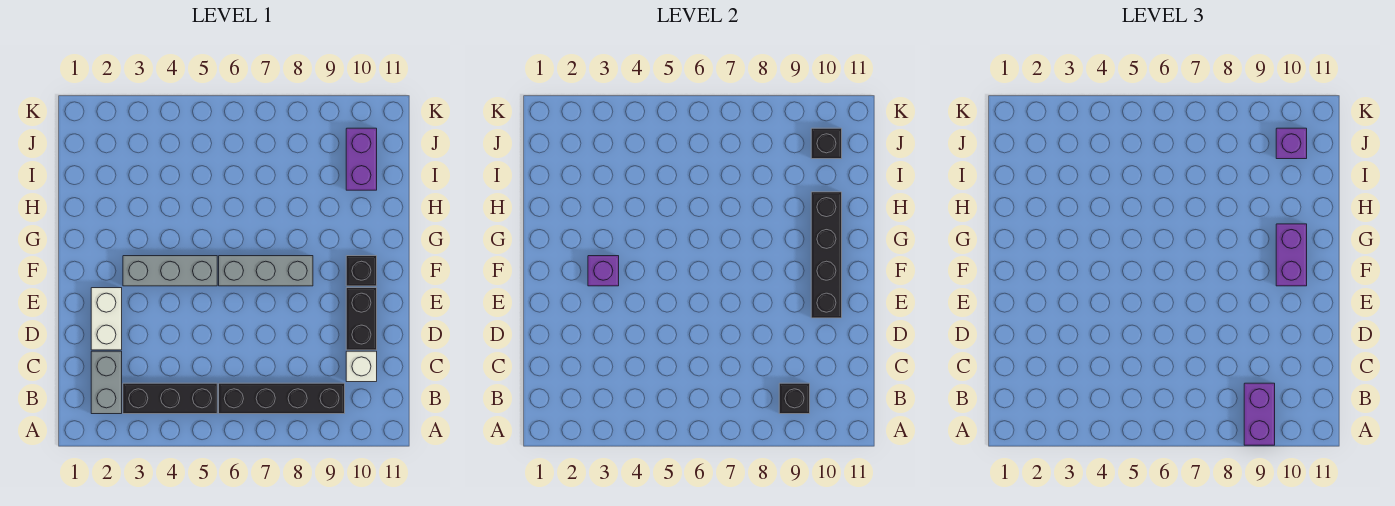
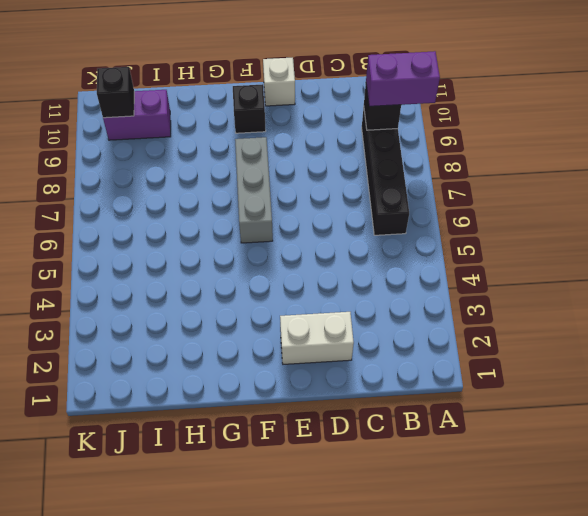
white brick E11 level 1 -> white brick C10 level 1
none -> grey brick B2:C2 level 1
none -> black brick B3:B5 level 1
none -> black brick D10:E10 level 1

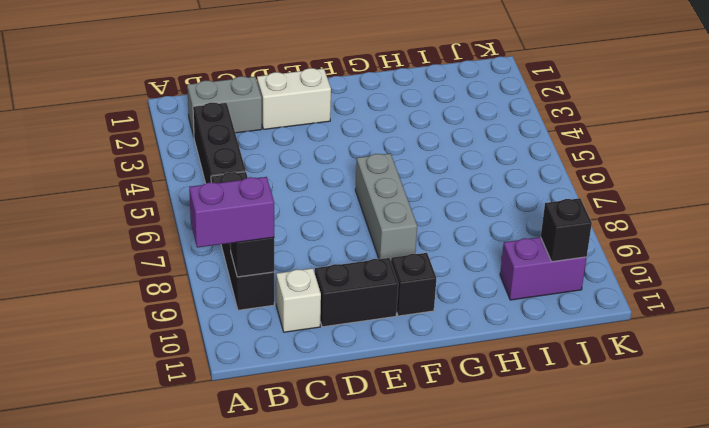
none -> grey brick F3:F5 level 1
none -> black brick E10:H10 level 2
none -> purple brick F3 level 2

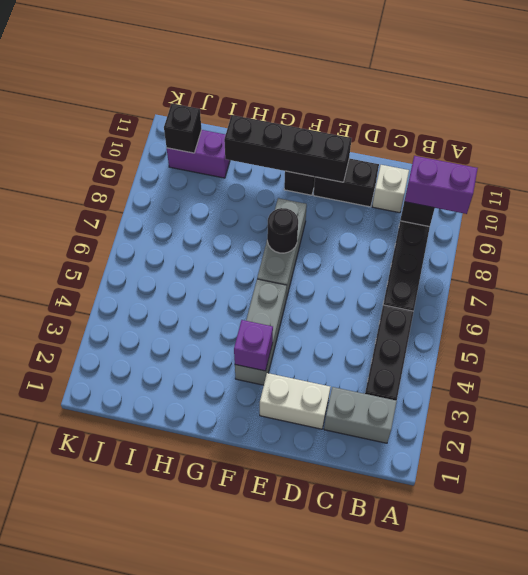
black round brick F7 level 2 -> none
none -> purple brick F10:G10 level 3
none -> purple brick J10 level 3

